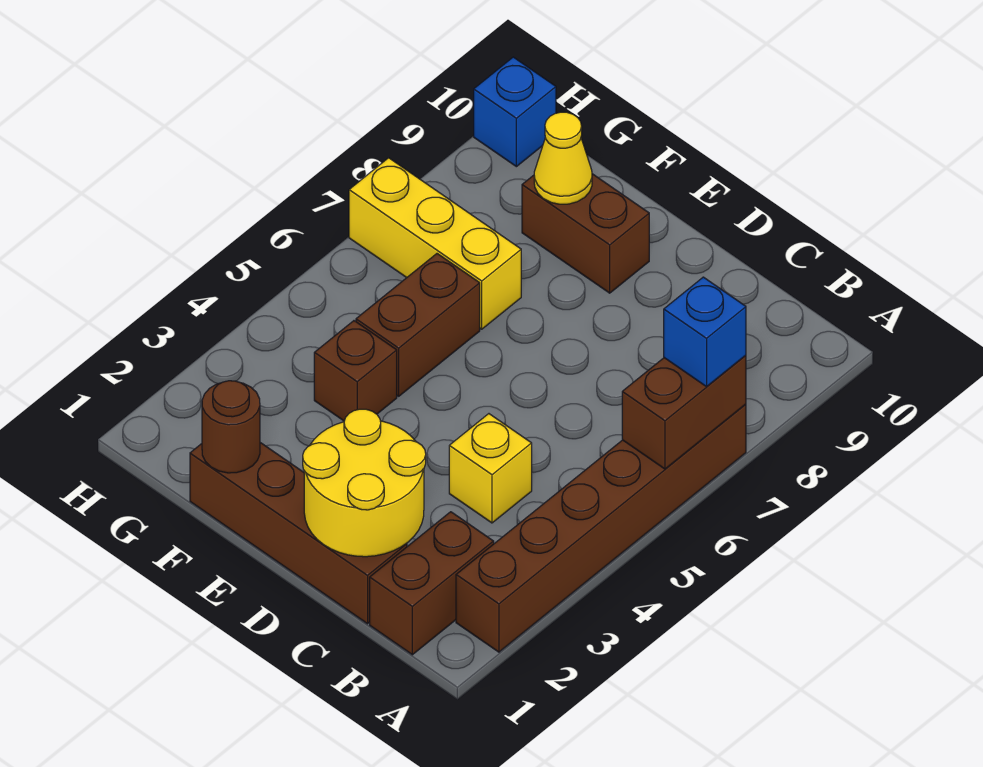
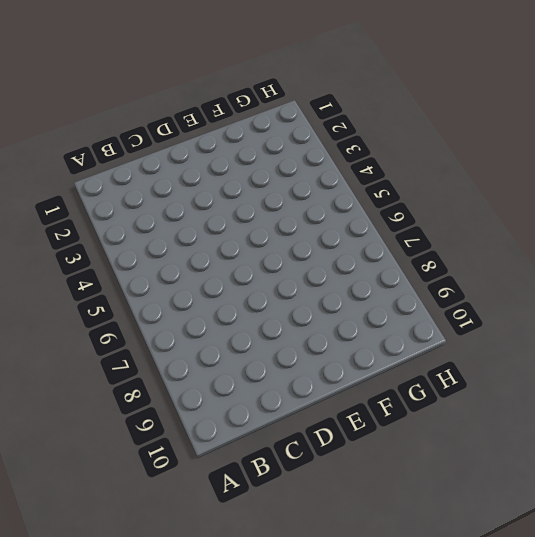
none -> brown brick A2:A7 level 1
none -> brown brick B1:B2 level 1
none -> brown brick C1:F1 level 1

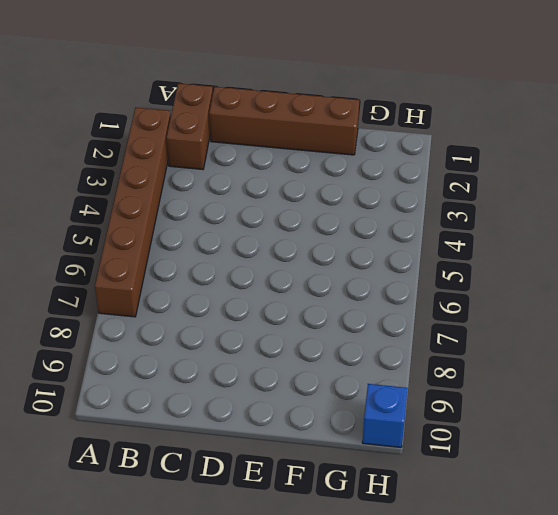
none -> yellow brick C4 level 1
none -> brown brick E9:F9 level 1
none -> brown brick F4 level 1

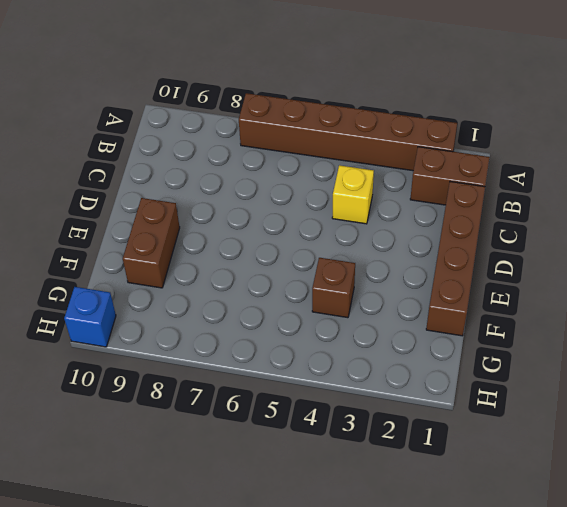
none -> brown brick F5:F6 level 1
none -> yellow brick F7:H7 level 1
none -> brown brick A6:A7 level 2

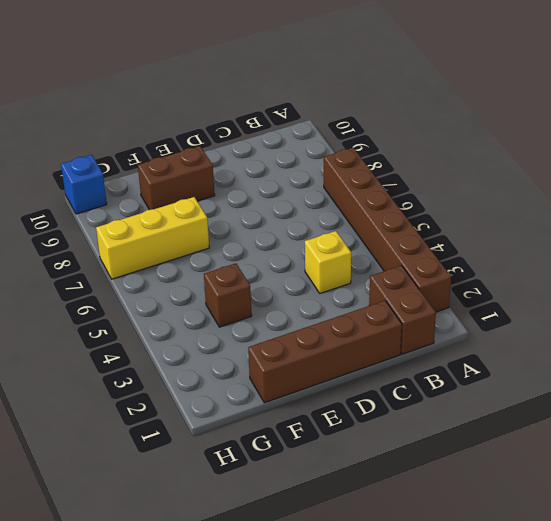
none -> brown brick F5:F6 level 1
none -> brown brick A6:A7 level 2
none -> yellow round brick C1:D2 level 2

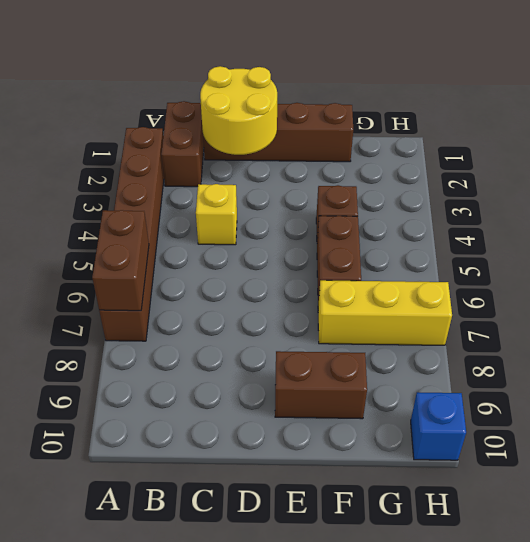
none -> brown round brick F1 level 2
none -> yellow cone F9 level 2
none -> blue brick A7 level 3

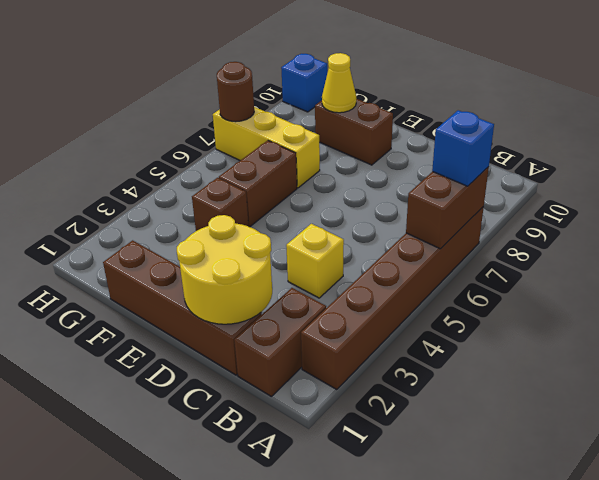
brown round brick H7 level 2 -> brown round brick F1 level 2

